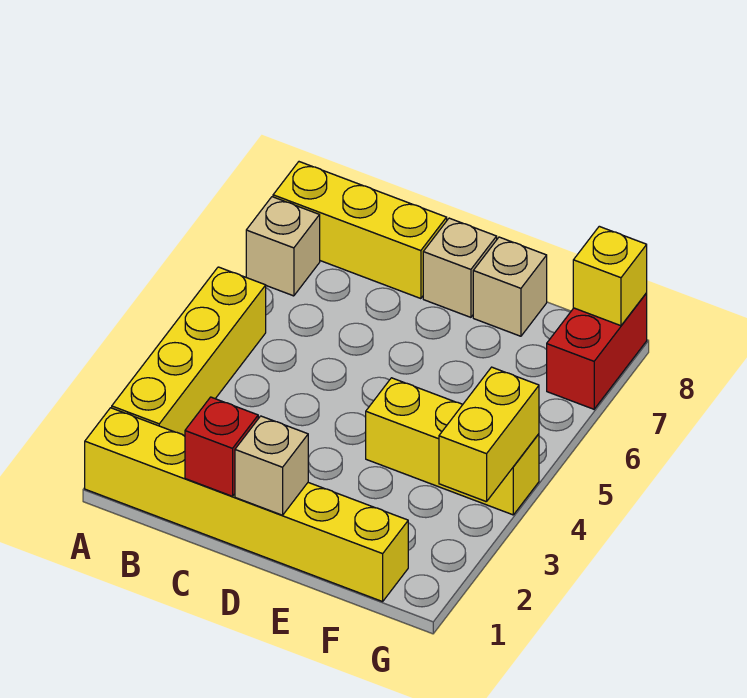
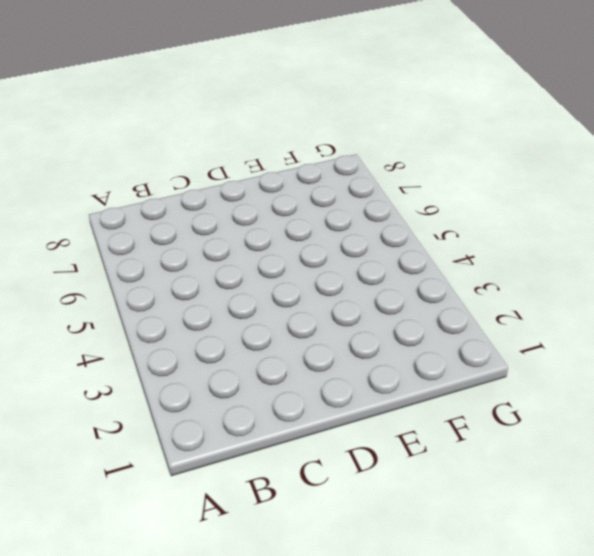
none -> yellow brick A1:F1 level 1
none -> yellow brick A2:A5 level 1
none -> tan brick A7 level 1

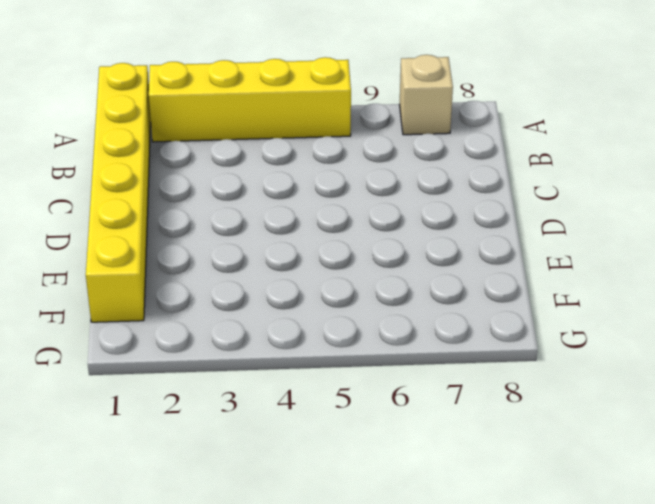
none -> yellow brick A8:C8 level 1
none -> tan brick D8 level 1
none -> yellow brick E4:G4 level 1

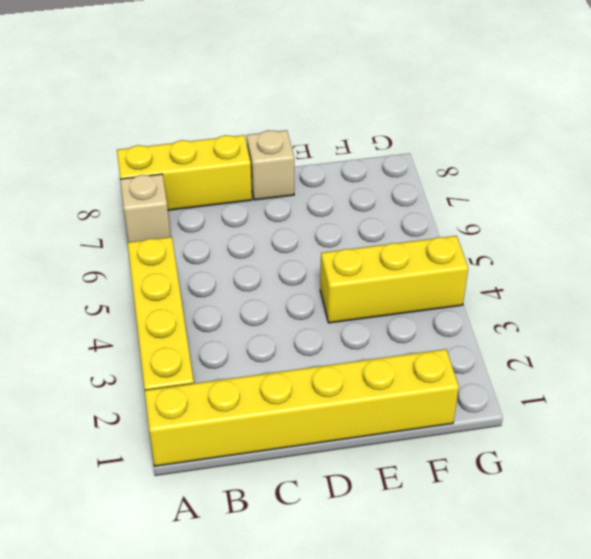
none -> tan brick E8 level 1
none -> red brick G7:G8 level 1
none -> red brick C1 level 2

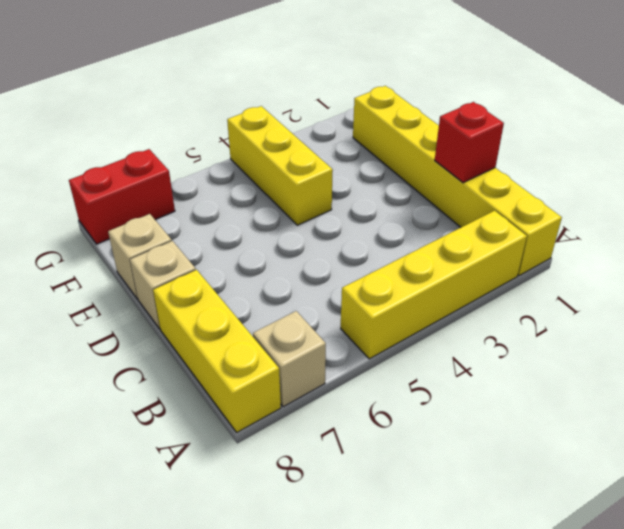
none -> tan brick D1 level 2
none -> yellow brick G3:G4 level 2
none -> yellow brick G8 level 2

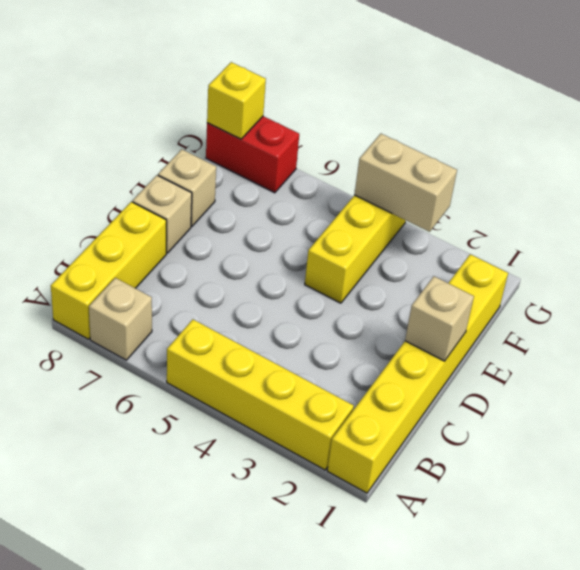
tan brick G3:G4 level 2 -> yellow brick G3:G4 level 2
none -> red brick C1 level 2

